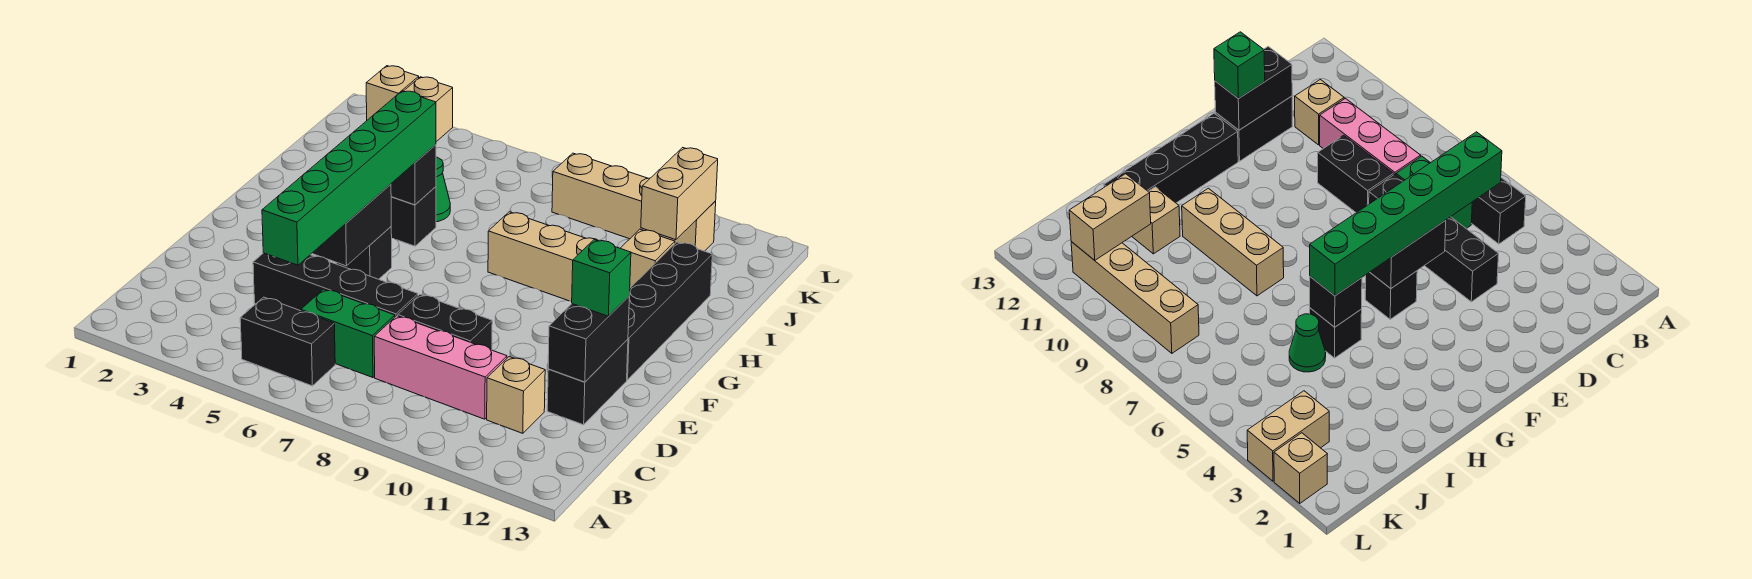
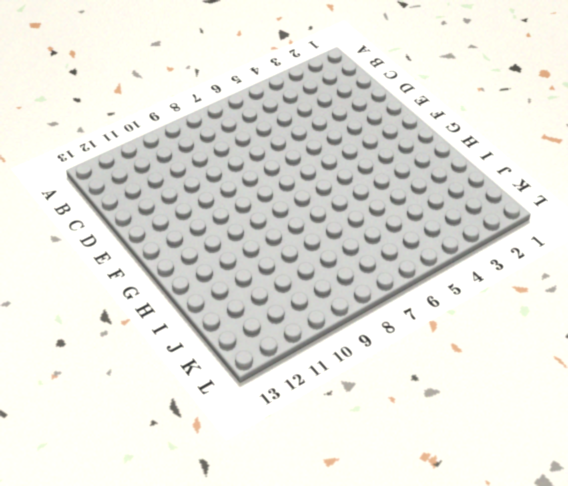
none -> black brick B5:B6 level 1
none -> green brick C6:C7 level 1
none -> pink brick C8:C10 level 1

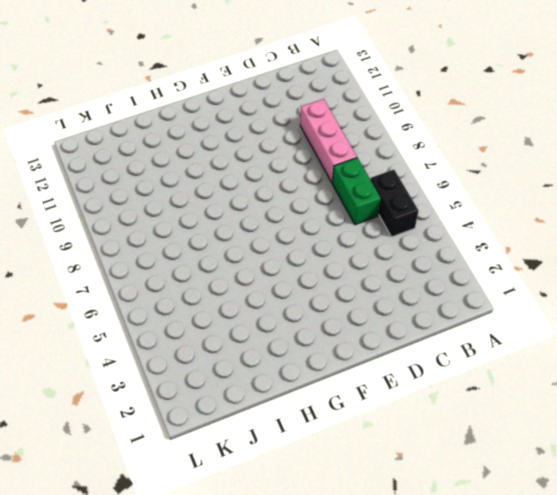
none -> tan brick C11 level 1
none -> black brick D4:D7 level 1
none -> black brick D8:D9 level 1

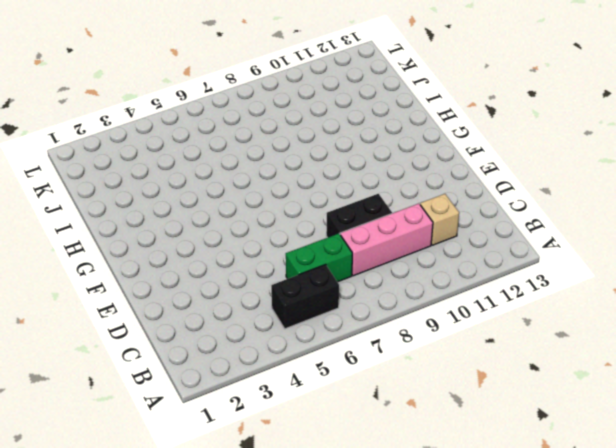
none -> black brick D4:D7 level 1
none -> black brick D12:E12 level 1
none -> black brick F5 level 1

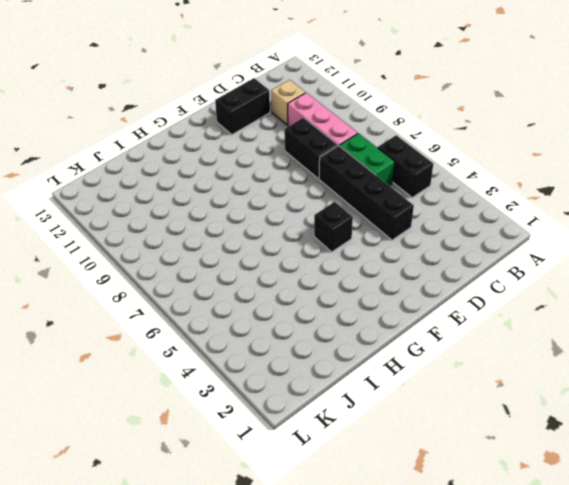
none -> black brick F12:I12 level 1
none -> black brick H5 level 1
none -> tan brick H8:H10 level 1

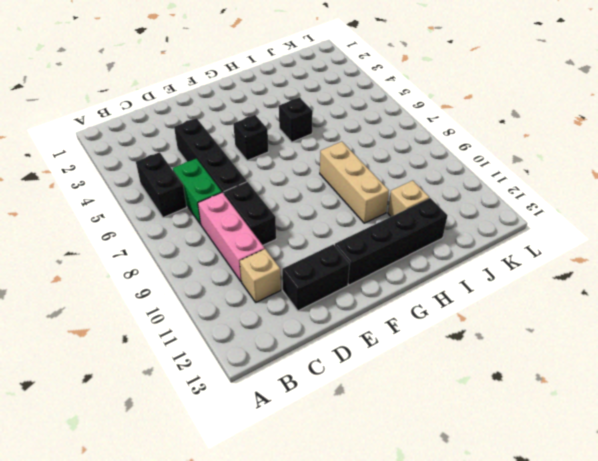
none -> green cone I5 level 1
none -> tan brick K3:L3 level 1
none -> tan brick K8:K11 level 1

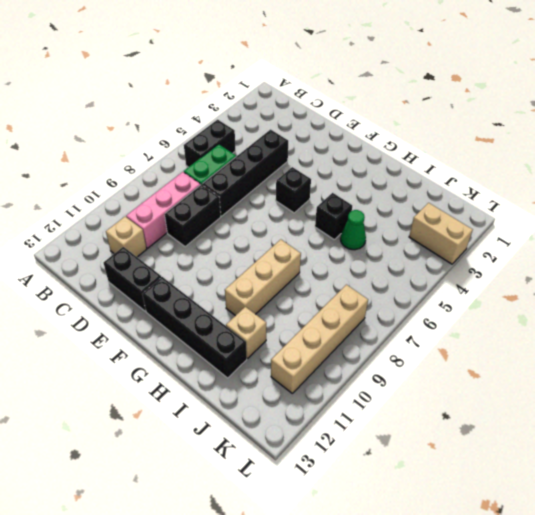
none -> tan brick L2 level 1
none -> black brick D12:E12 level 2
none -> black brick E5:F5 level 2

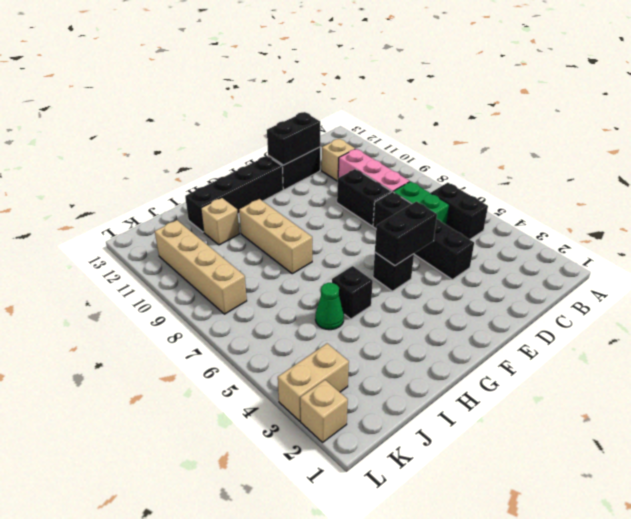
none -> black brick H5 level 2
none -> tan brick J11:K11 level 2
none -> green brick C5:H5 level 3

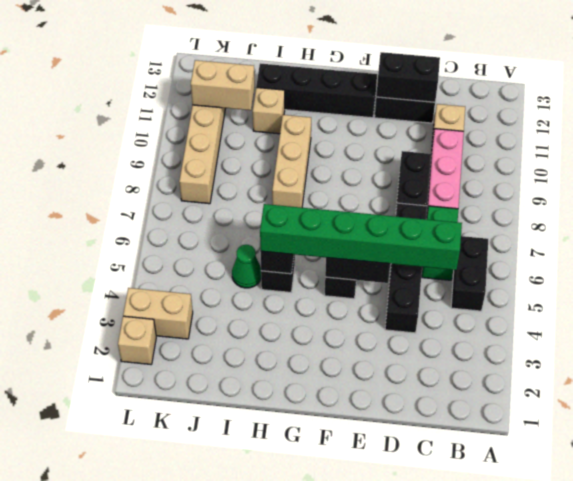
none -> green brick E12 level 3

